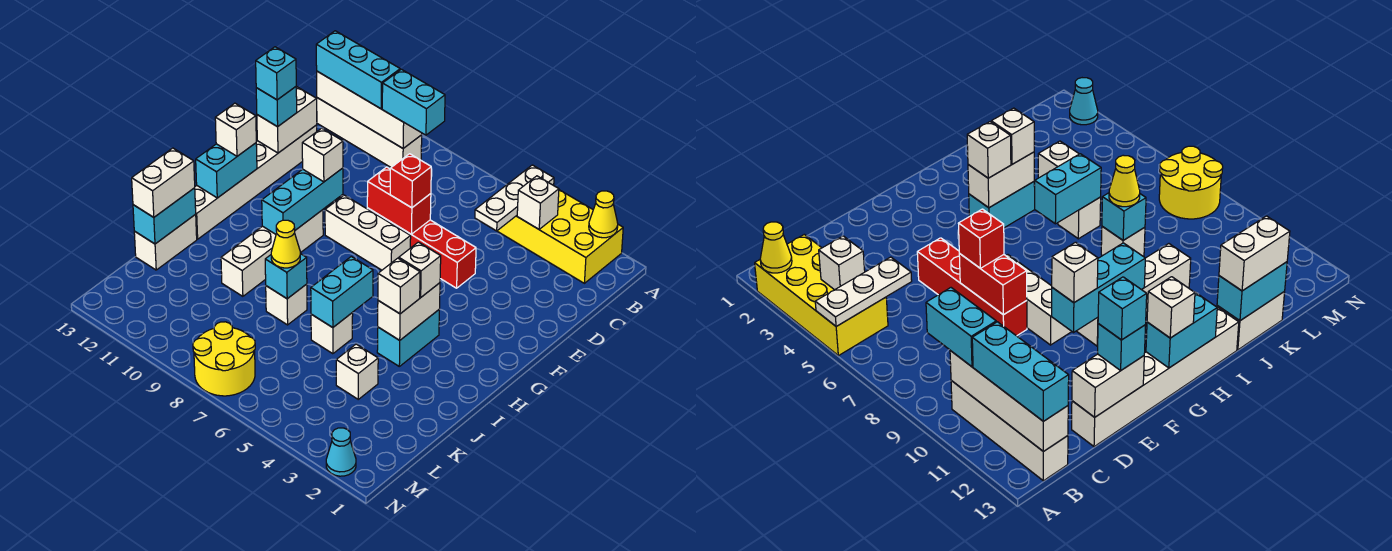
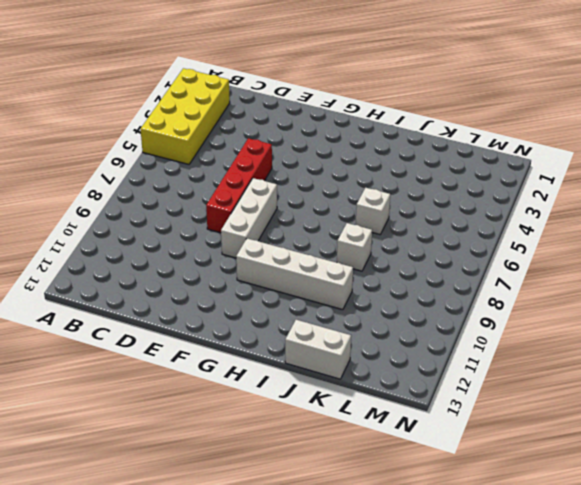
none -> white brick B10:B13 level 1
none -> white brick D13:I13 level 1
none -> cyan brick H4:I4 level 1
none -> white brick K4 level 1

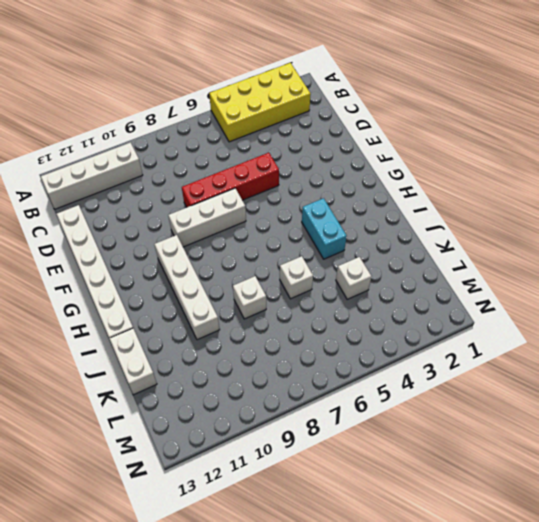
none -> yellow round brick M7:N8 level 1
none -> cyan cone N2 level 1
none -> yellow cone A2 level 2
none -> white plate A5:C5 level 2

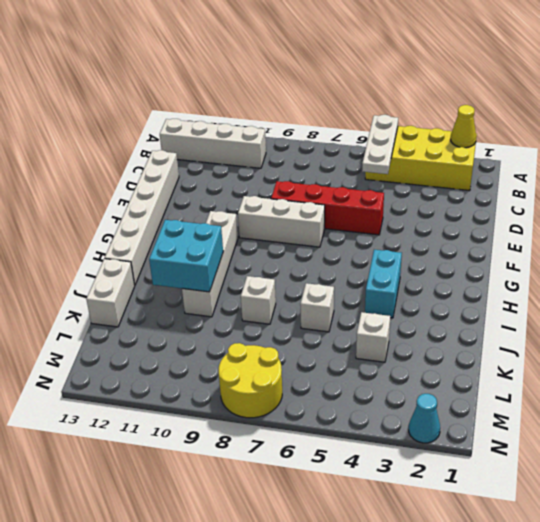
cyan brick I10:J11 level 2 -> none
none -> white brick B4 level 2
none -> white brick B10:B13 level 2
none -> white brick D13:E13 level 2
none -> red brick E7:E8 level 2

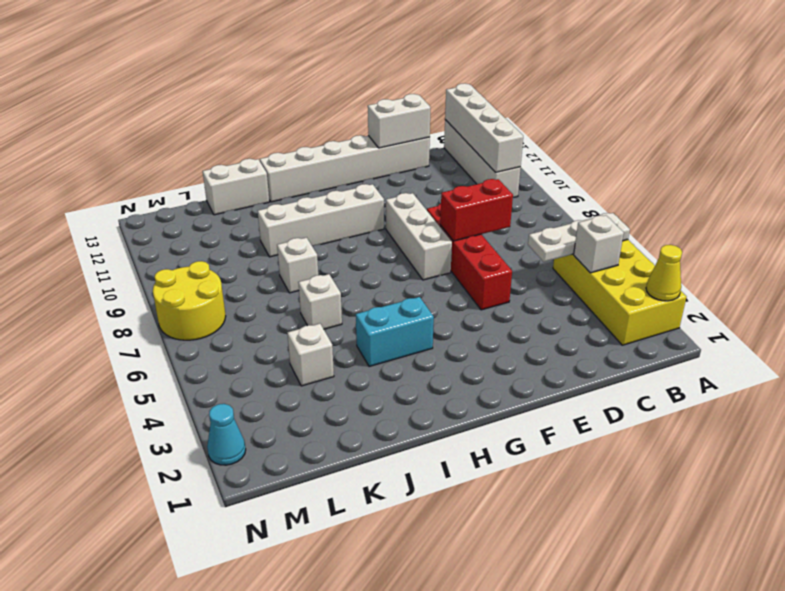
red brick D7:E7 level 2 -> red brick E7:E8 level 2
none -> cyan brick F10:H10 level 2
none -> cyan brick G13:H13 level 2
none -> white brick H4:I4 level 2
none -> cyan brick I6:J6 level 2

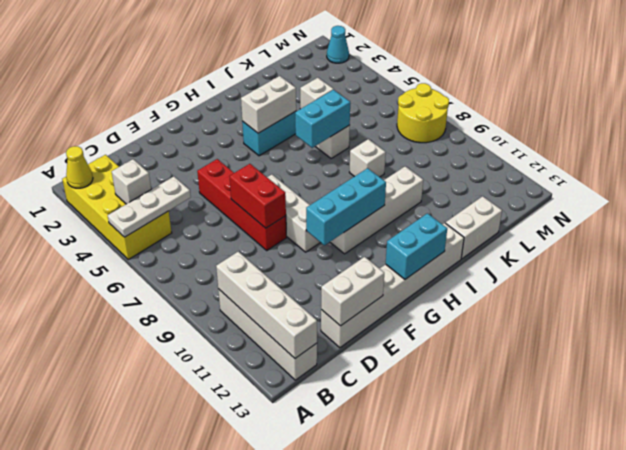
none -> cyan brick J8 level 2
none -> cyan brick J13:K13 level 2
none -> cyan brick B9:B10 level 3
none -> cyan brick B11:B13 level 3

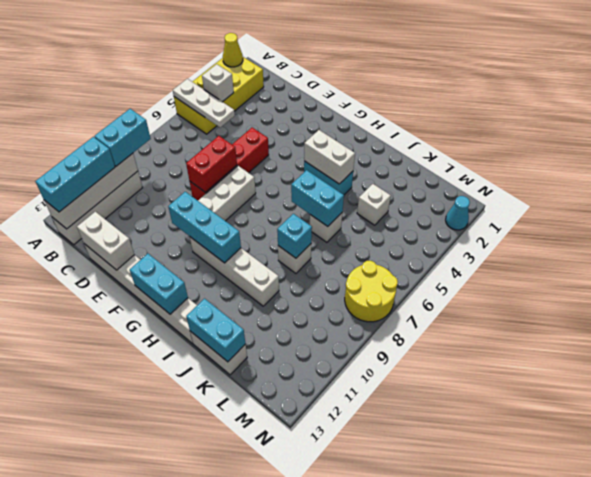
none -> red brick E7 level 3
none -> cyan brick E13 level 3
none -> white brick F10 level 3
none -> white brick G13 level 3

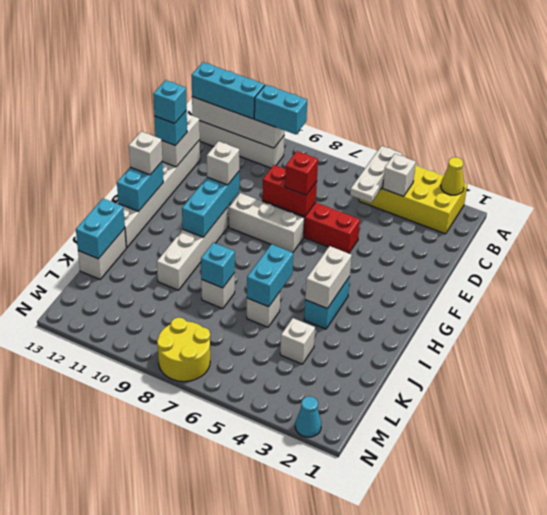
none -> white brick H4 level 3
none -> white brick I4 level 3
none -> yellow cone J8 level 3
none -> white brick J13:K13 level 3

